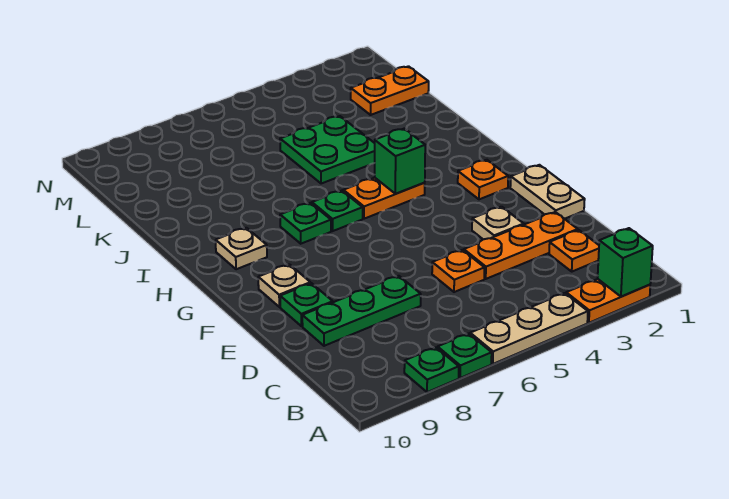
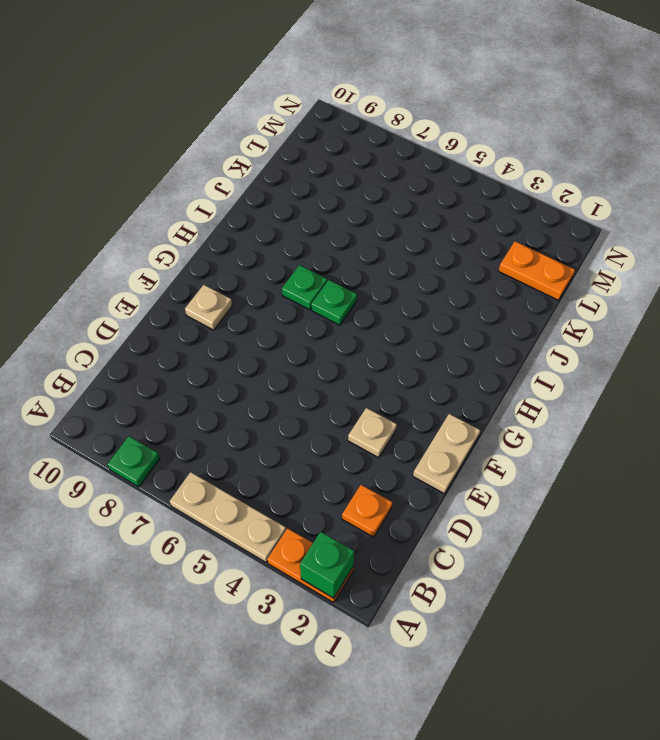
none -> green plate A7 level 1
none -> orange plate D2:D4 level 1
none -> orange plate D5 level 1

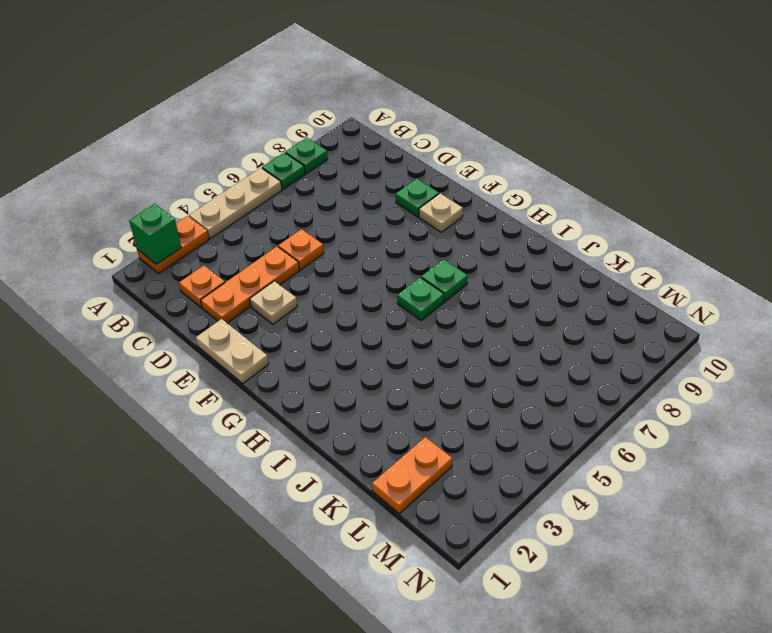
none -> green plate D7:D9 level 1
none -> orange plate G2 level 1
none -> orange plate H4:H5 level 1

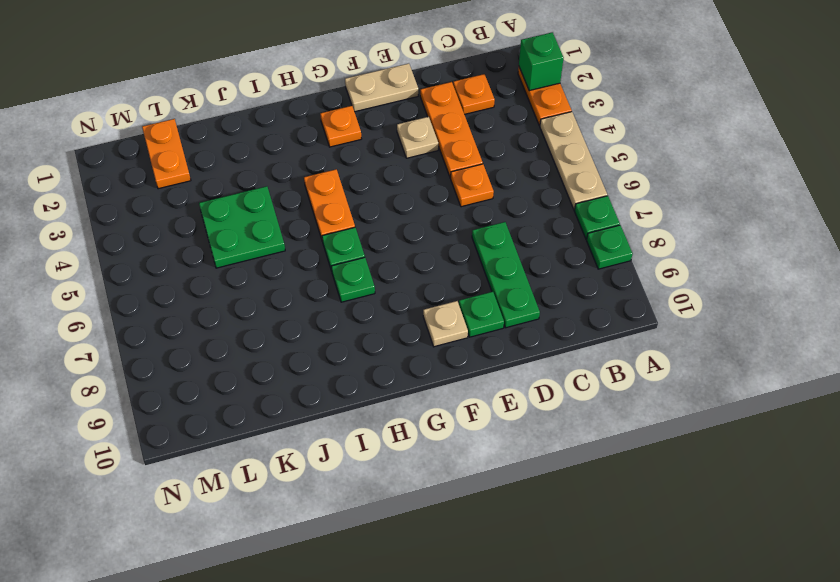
none -> tan plate H9 level 1
none -> green brick H4 level 2

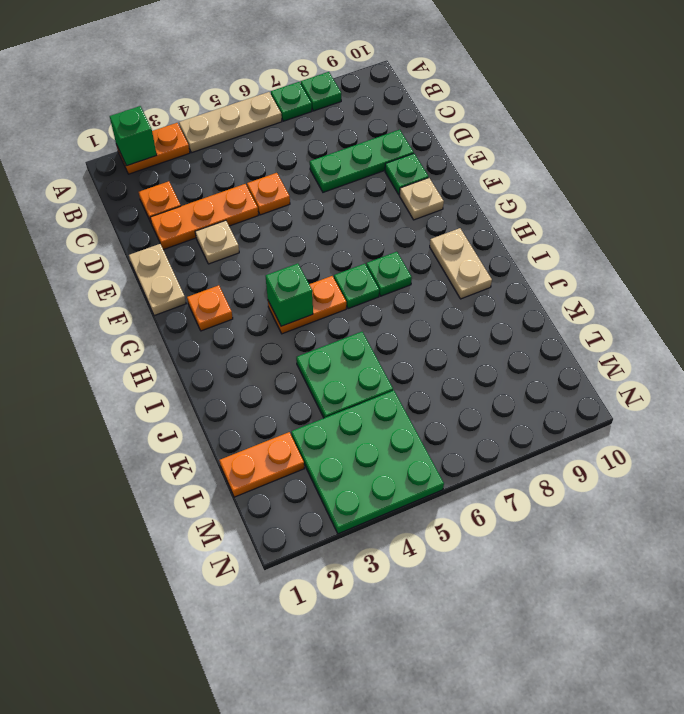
tan plate H9:I9 level 1 -> tan plate H9 level 1
green plate L3:N5 level 1 -> none

